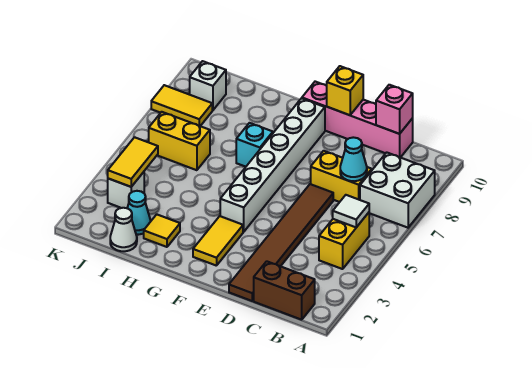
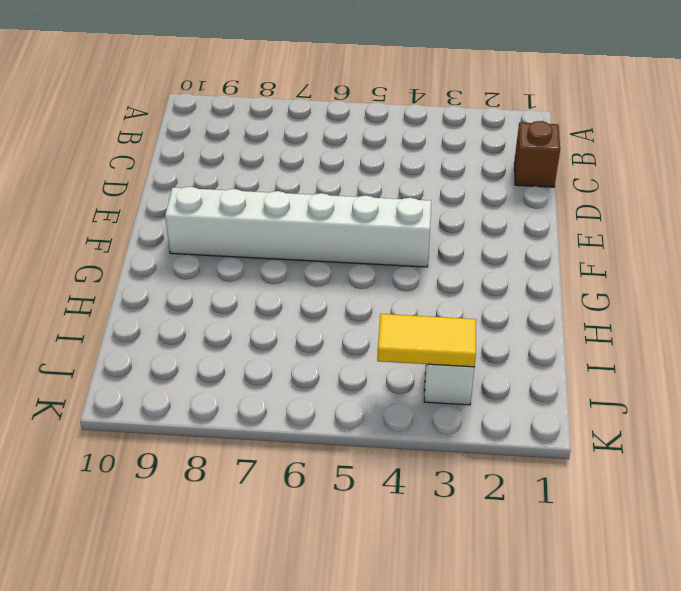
brown brick C1 level 1 -> brown brick B1:C1 level 1
none -> white brick A7:B8 level 1
none -> yellow brick B4:B5 level 1
none -> yellow brick C7:D7 level 1

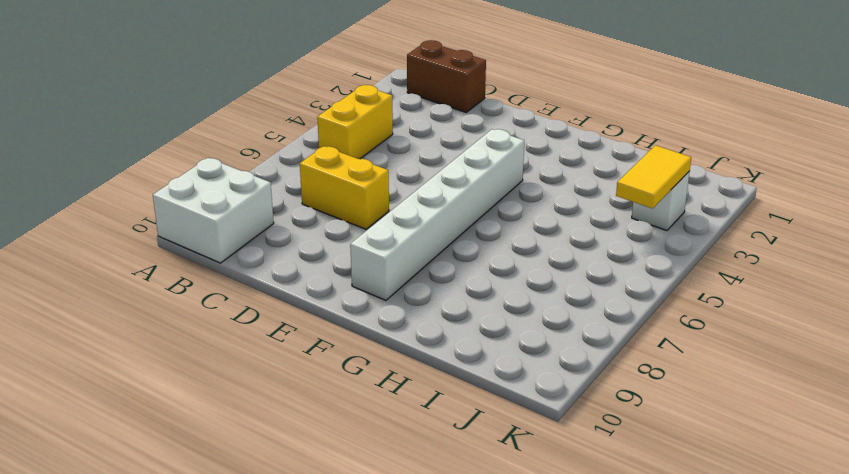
white brick A9:B10 level 1 -> white brick A7:B8 level 1
none -> pink brick C10:F10 level 1
none -> brown tile D1:D6 level 1
none -> yellow tile F2:F3 level 1

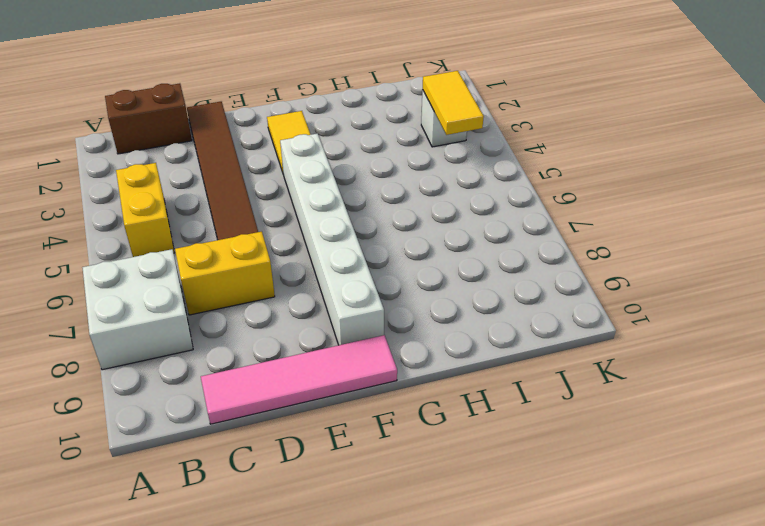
pink tile C10:F10 level 1 -> pink brick C10:F10 level 1
none -> cyan brick G7 level 1
none -> yellow tile H2 level 1
none -> white cone I1 level 1

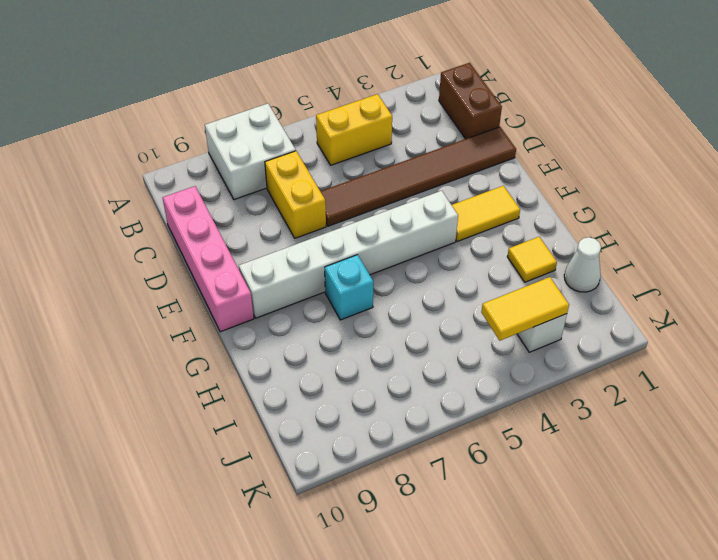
none -> cyan cone I2 level 1
none -> yellow brick I6:J6 level 1
none -> yellow tile J8:K8 level 1

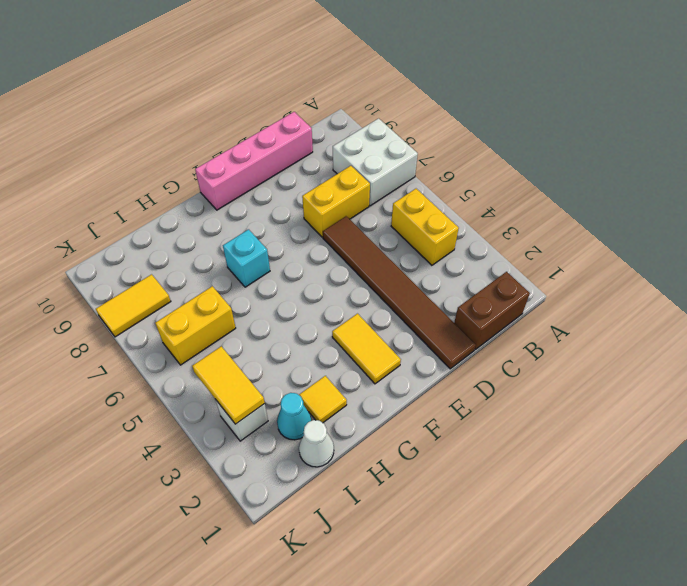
none -> white brick F4:F9 level 1
none -> white brick J9 level 1
none -> white tile B5 level 2

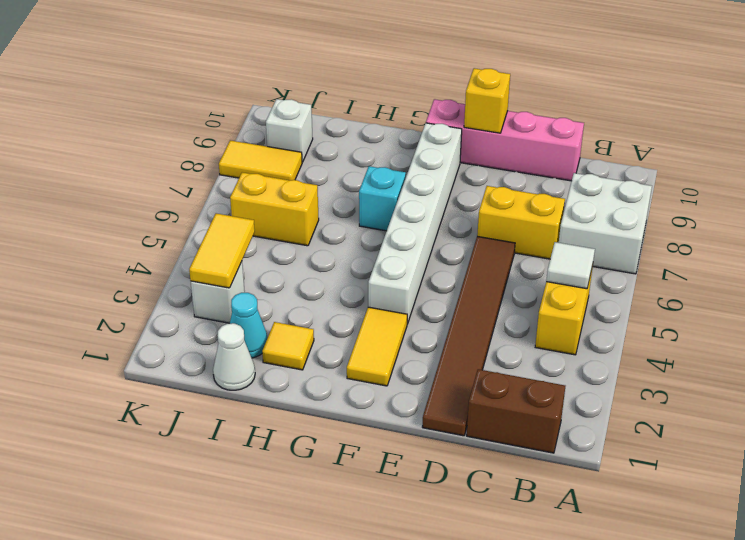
none -> cyan cone C7 level 2
none -> pink brick C10 level 2

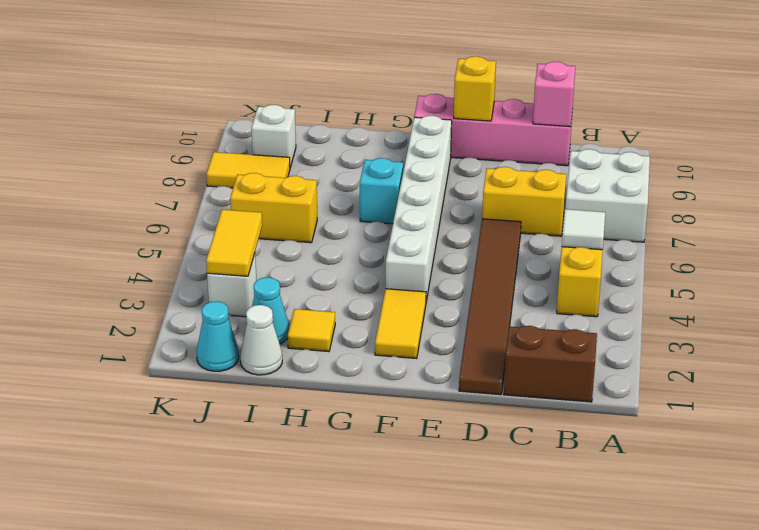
cyan cone J1 level 1 -> cyan cone C7 level 2

